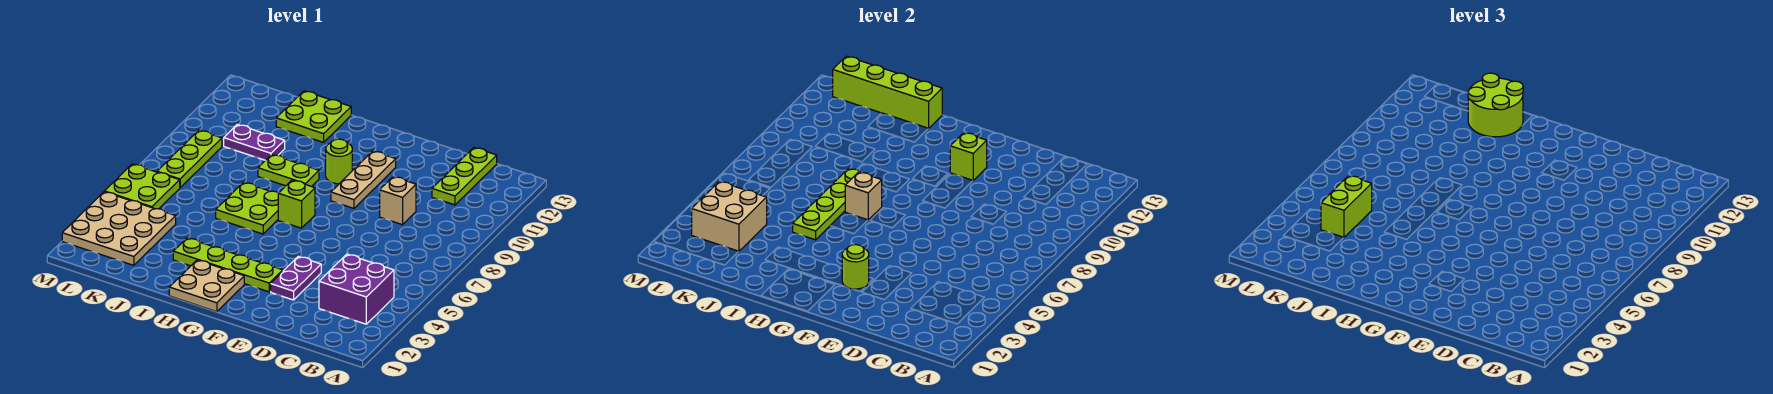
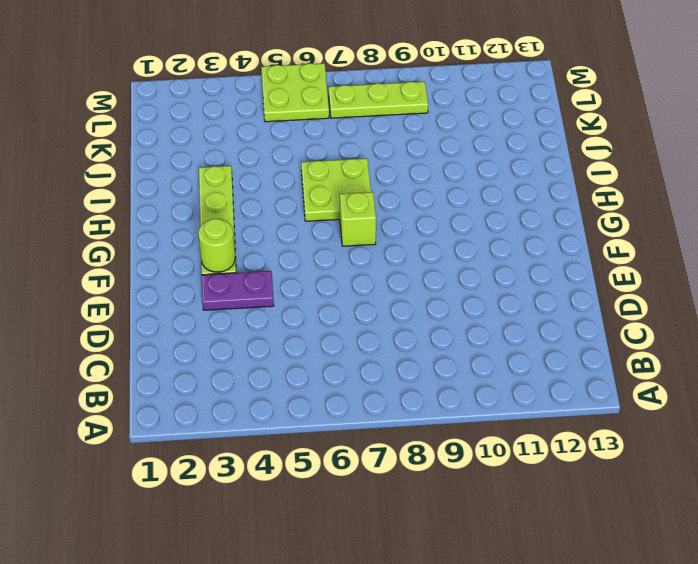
none -> purple brick B3:C4 level 1
none -> lime plate C11:C13 level 1
none -> tan brick D9 level 1

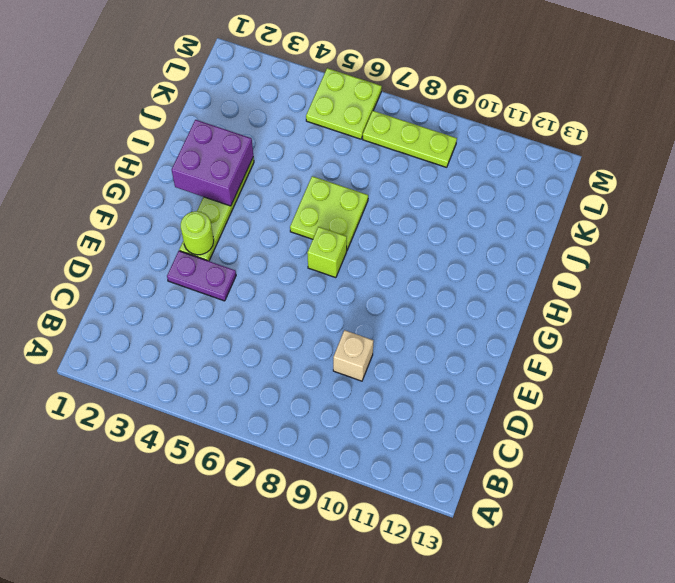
purple brick H2:I3 level 2 -> purple brick B3:C4 level 1
none -> lime plate C11:C13 level 1
none -> tan plate F9:F11 level 1
none -> tan plate G1:H2 level 1

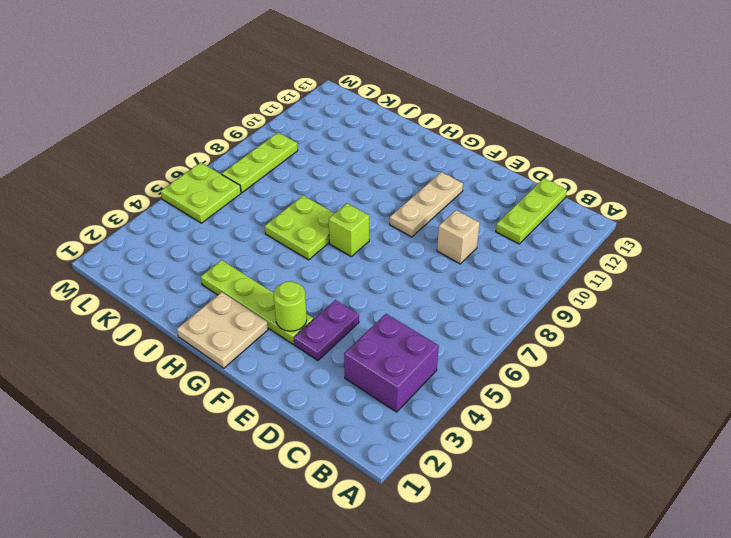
none -> lime round brick G10 level 1
none -> lime plate H9:I9 level 1
none -> lime plate I12:J13 level 1

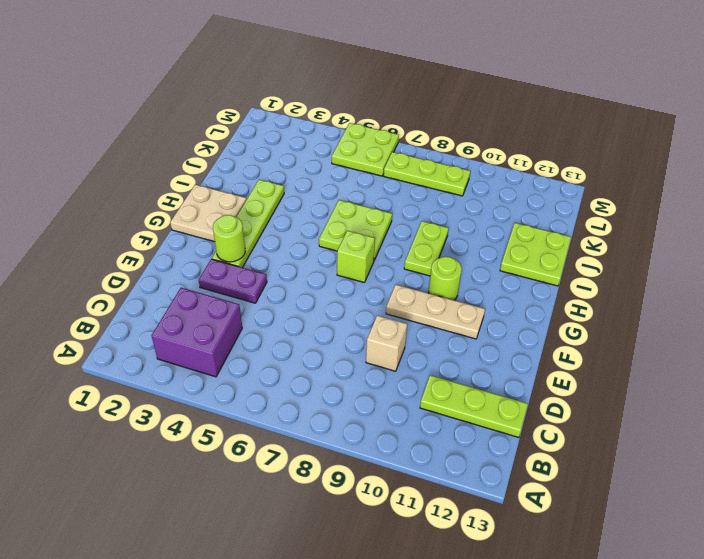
none -> purple plate J10:K10 level 1
none -> tan plate K2:M4 level 1
none -> lime brick F11 level 2

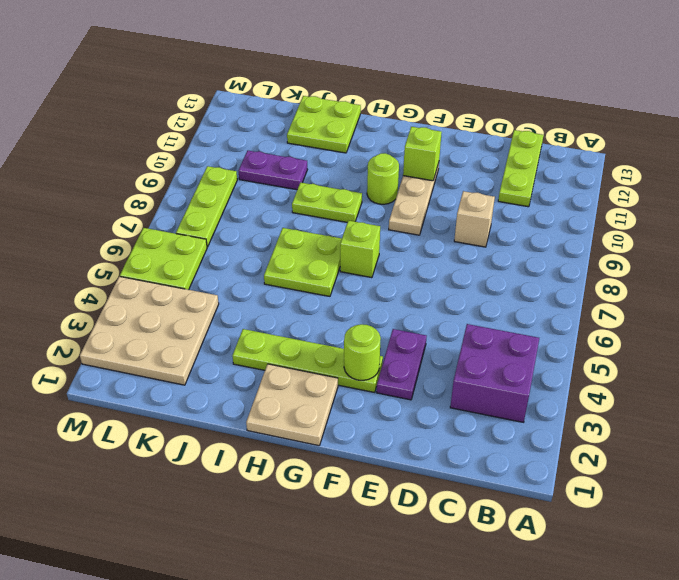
none -> tan brick H7 level 2
none -> lime plate I5:I8 level 2
none -> lime brick I13:L13 level 2

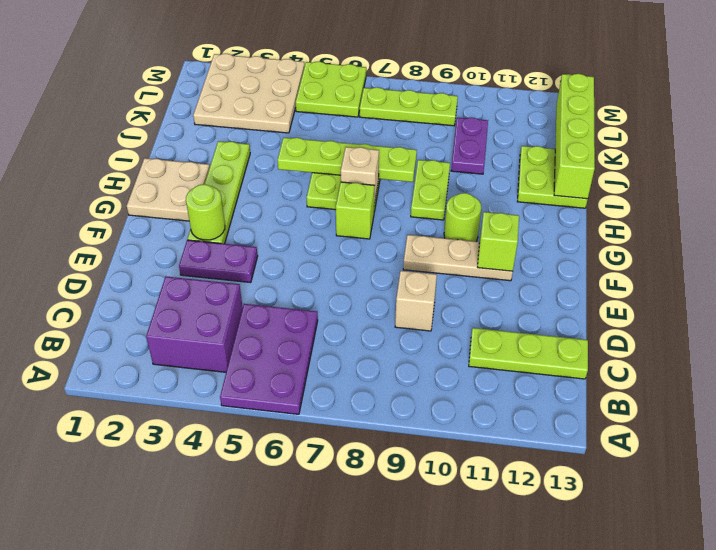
purple plate A5:C6 level 1 -> none
none -> tan brick K3:L4 level 2
none -> lime round brick I12:J13 level 3
none -> lime brick K4:K5 level 3

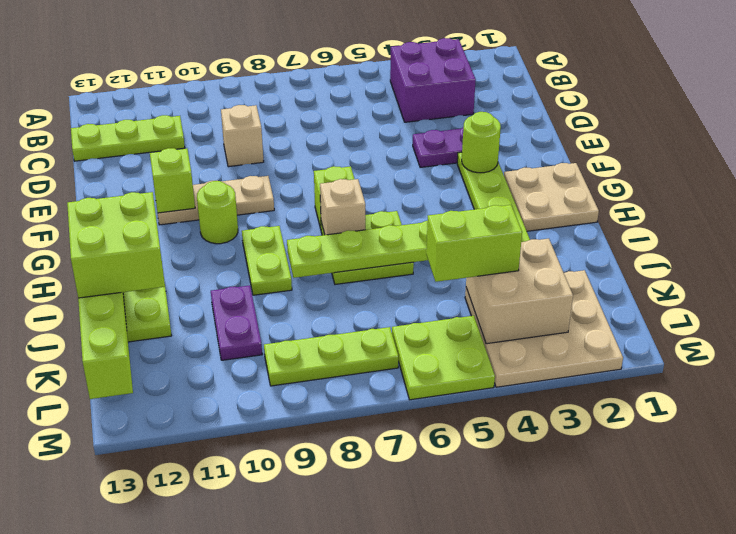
lime brick I12:J13 level 3 -> lime round brick I12:J13 level 3

